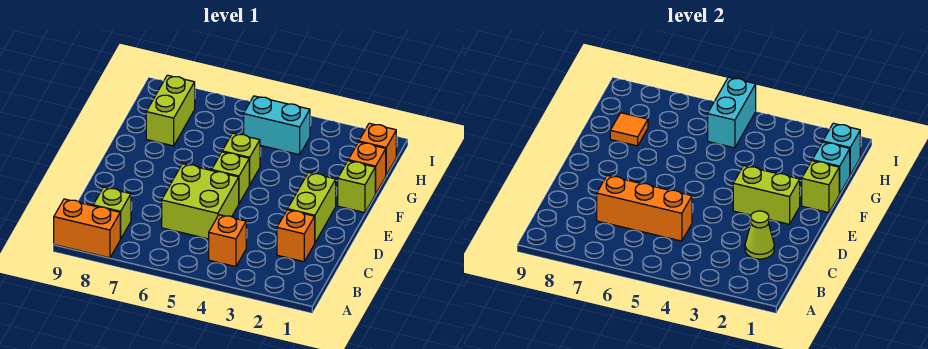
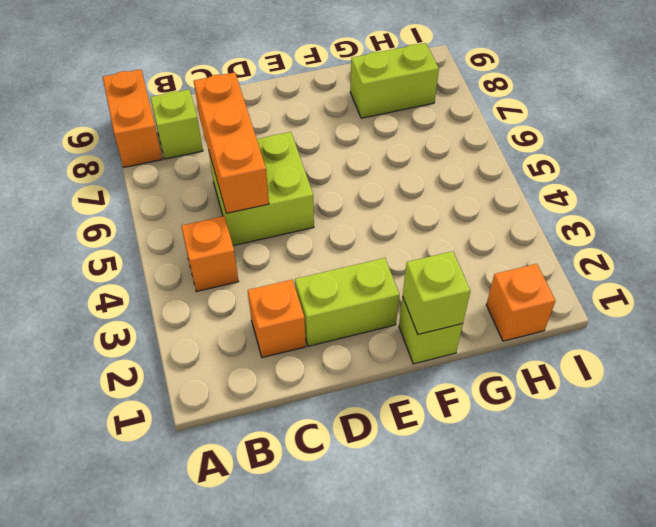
none -> lime brick E5 level 1
none -> lime brick F5 level 1
none -> orange brick G1 level 1

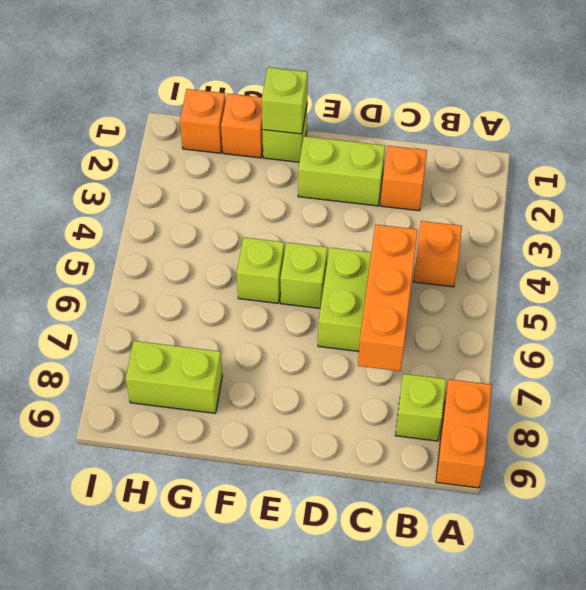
none -> cyan brick H4:H5 level 1
none -> lime cone C2 level 2
none -> lime brick E2:E3 level 2

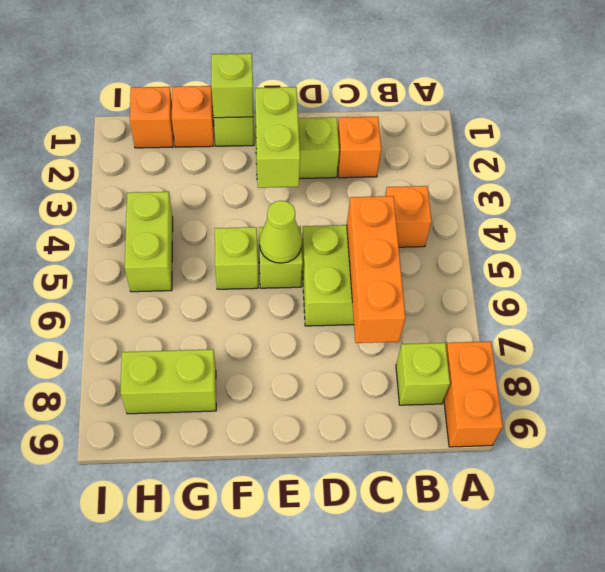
lime cone E5 level 2 -> lime cone C2 level 2
lime brick H4:H5 level 1 -> cyan brick H4:H5 level 1
none -> cyan brick G1 level 2
none -> orange tile G8 level 2
none -> cyan brick H1 level 2

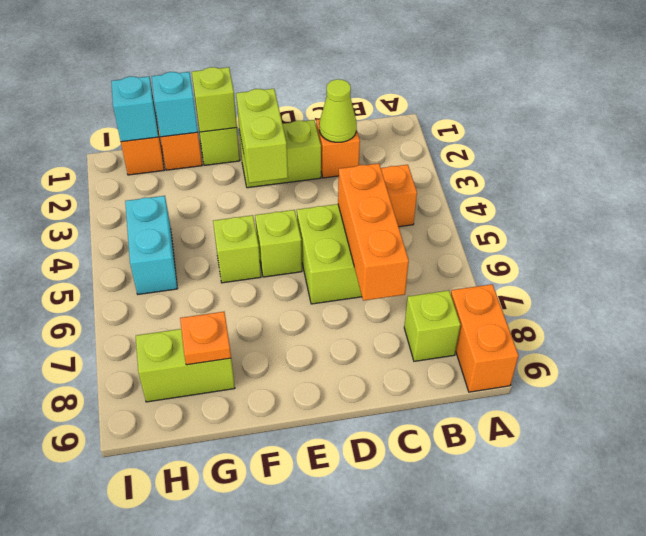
orange plate G8 level 2 -> orange tile G8 level 2
none -> cyan brick H5:I5 level 2

